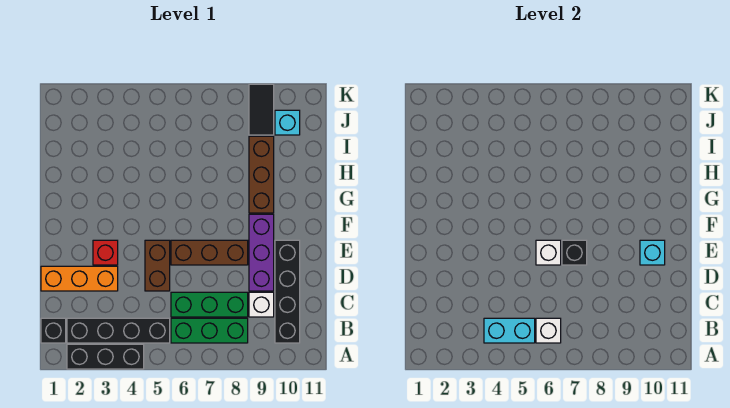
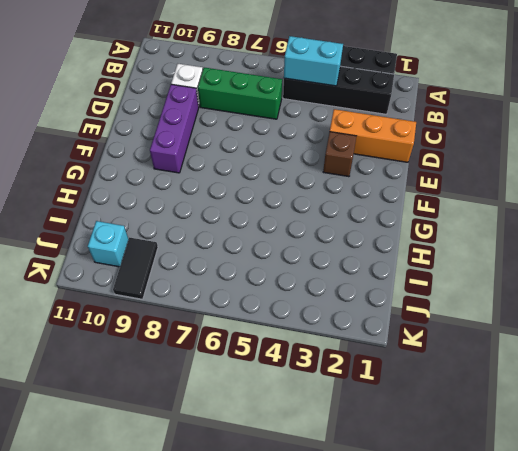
brown brick E3 level 1 -> red brick E3 level 1
none -> black brick B1 level 1
none -> green brick B6:B8 level 1
none -> black brick B10:E10 level 1

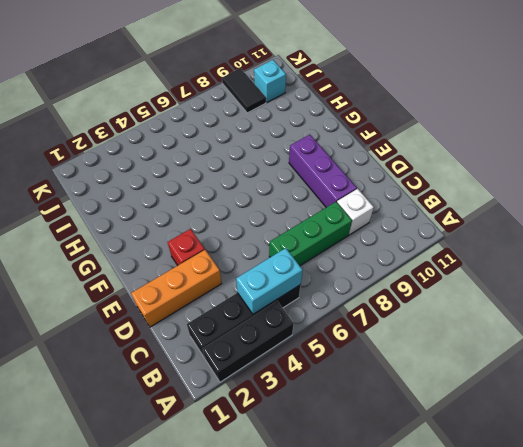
none -> black brick B1 level 1
none -> green brick B6:B8 level 1
none -> black brick B10:E10 level 1

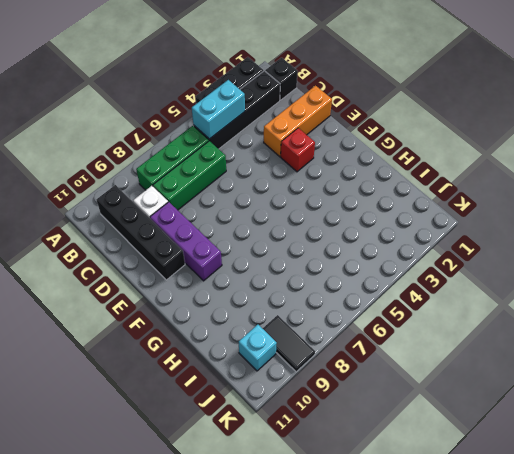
none -> brown brick D5:E5 level 1
none -> brown brick E6:E8 level 1
none -> brown brick G9:I9 level 1

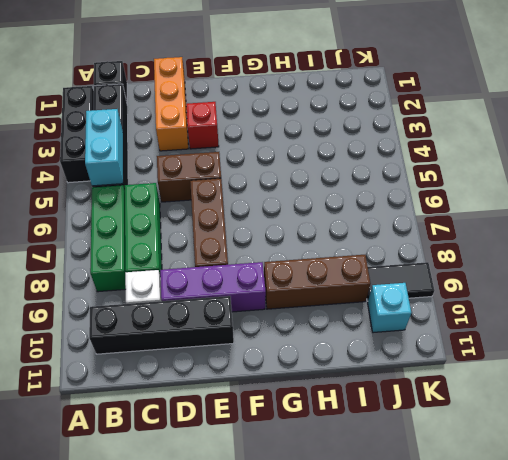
none -> white brick B6 level 2
none -> white brick E6 level 2
none -> black brick E7 level 2

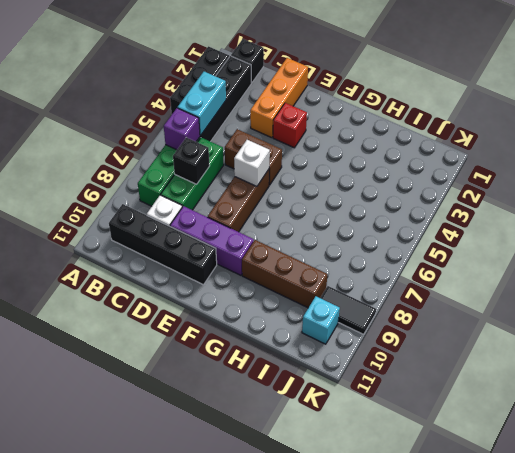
purple brick B6 level 2 -> white brick B6 level 2
black brick C7 level 2 -> black brick E7 level 2
none -> cyan brick E10 level 2

